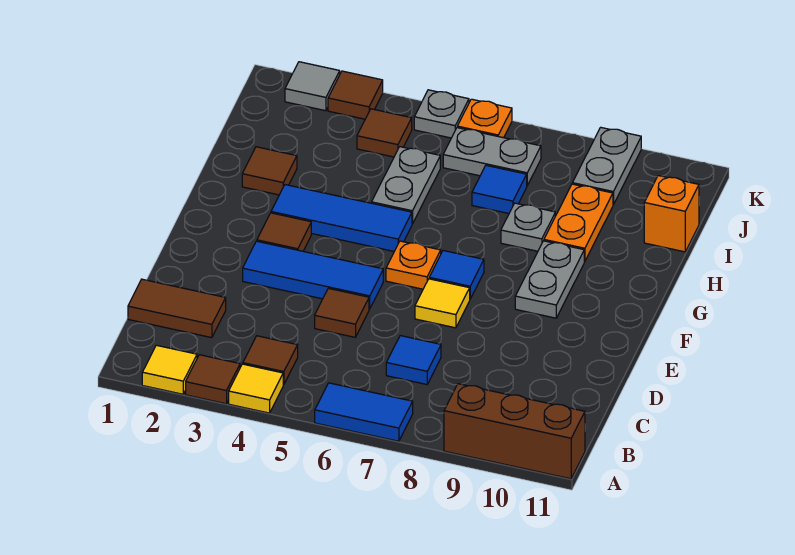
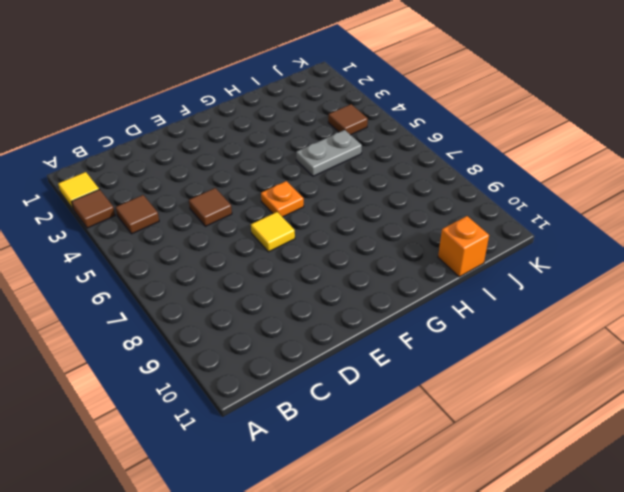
none -> yellow tile A4 level 1
none -> blue tile A6:A7 level 1
none -> brown brick A9:A11 level 1

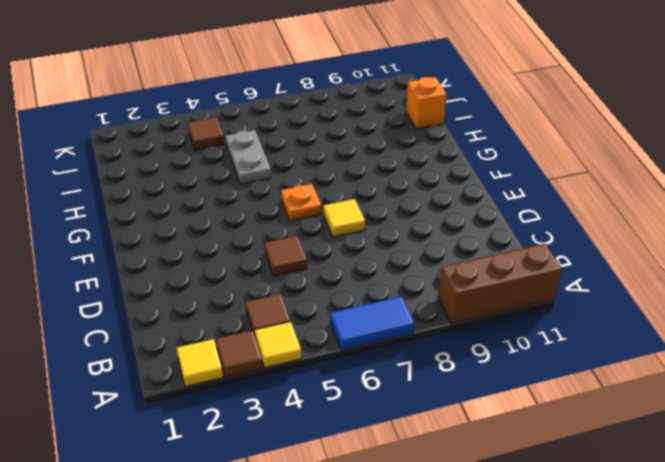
none -> brown tile C1:C2 level 1
none -> blue tile C7 level 1
none -> blue tile E3:E5 level 1

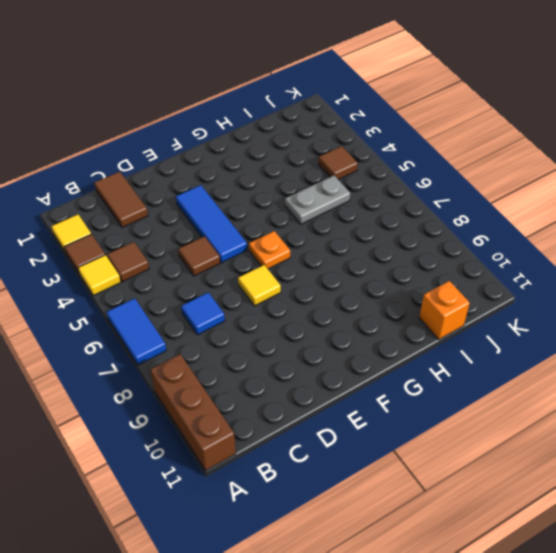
none -> brown tile F3 level 1
none -> blue tile F7 level 1
none -> grey plate F9:G9 level 1

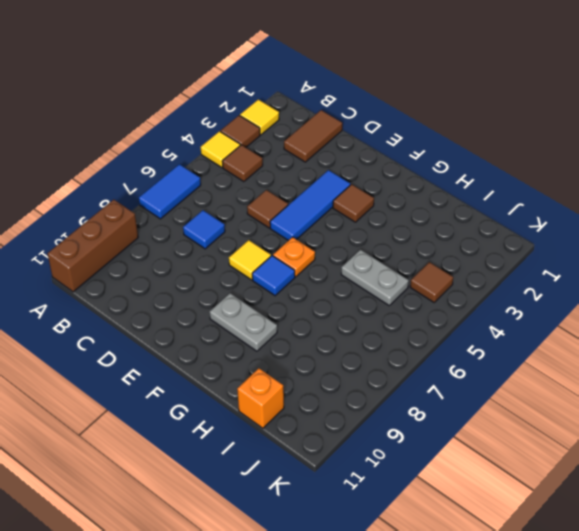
none -> blue tile G3:G5 level 1
none -> brown tile H2 level 1
none -> grey plate H8 level 1

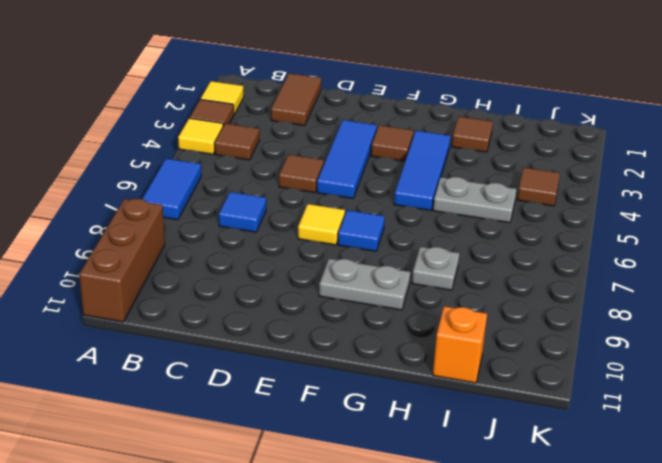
none -> orange plate F6 level 1
none -> orange plate H9:I9 level 1
none -> blue tile I7 level 1

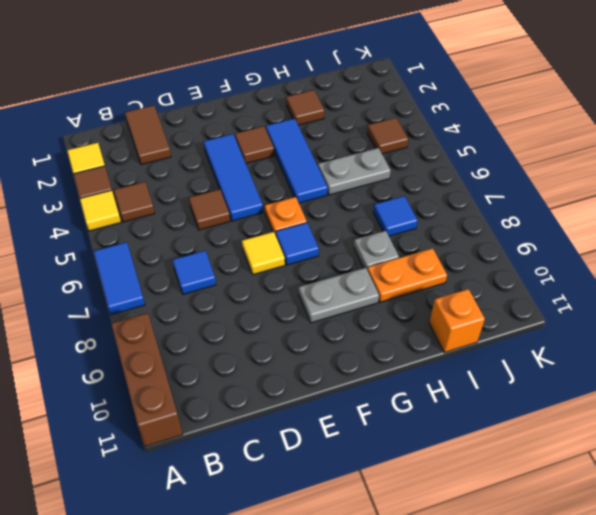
none -> grey plate J6:J7 level 1
none -> grey plate J9:K9 level 1
none -> grey tile K2 level 1

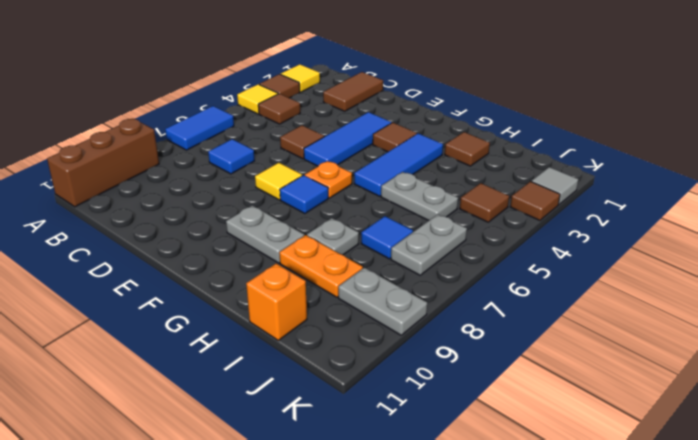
none -> grey plate K5 level 1
none -> orange plate K6 level 1

